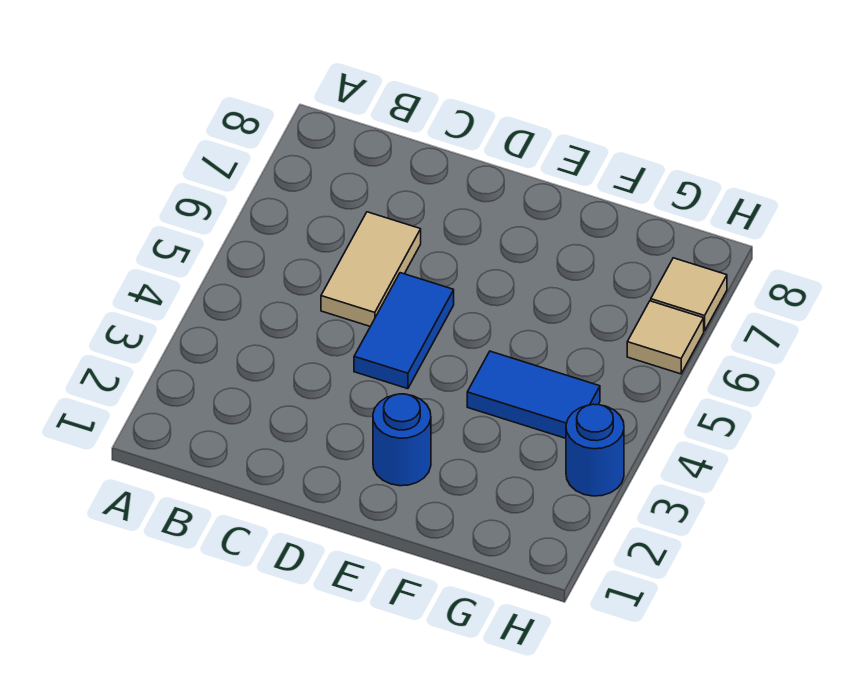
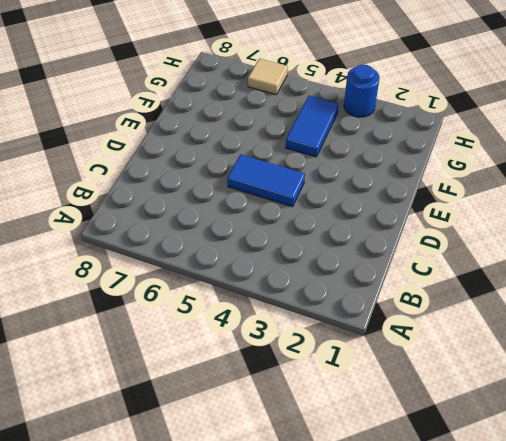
none -> tan tile C5:C6 level 1
none -> blue round brick E2 level 1

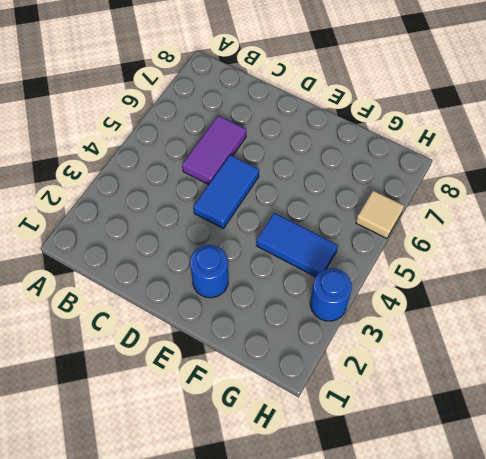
purple tile C5:C6 level 1 -> tan tile C5:C6 level 1
none -> tan tile H7 level 1

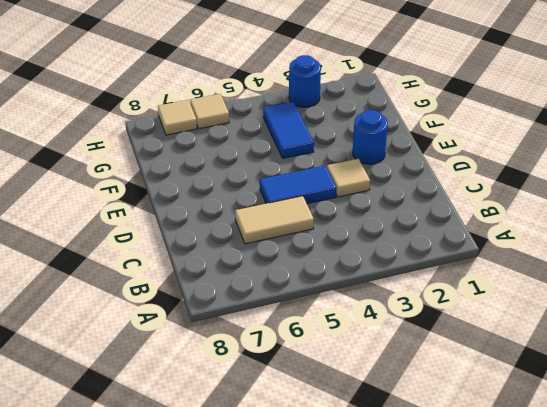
tan tile D3 level 1 -> none

